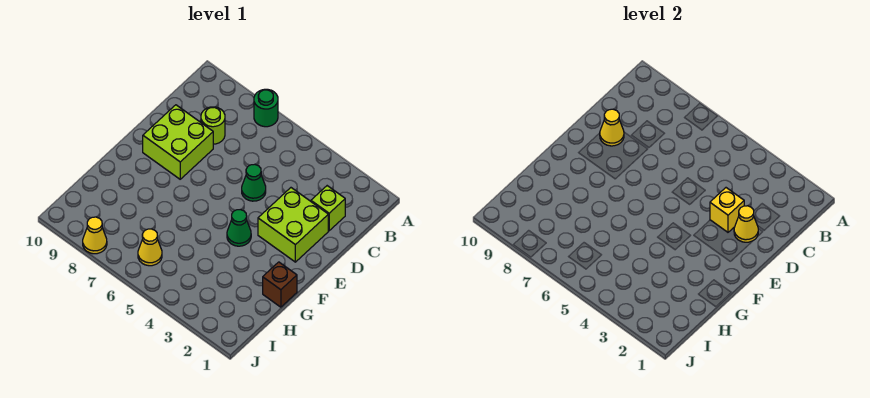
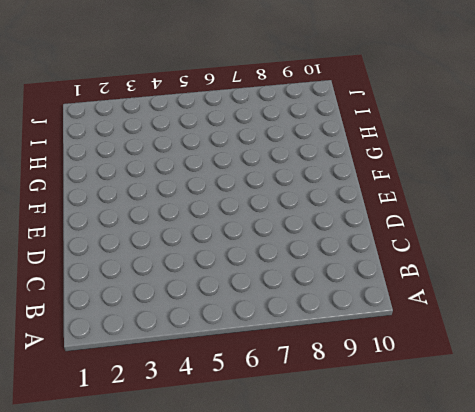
none -> green round brick A7 level 1
none -> lime brick C2 level 1
none -> lime round brick C8 level 1

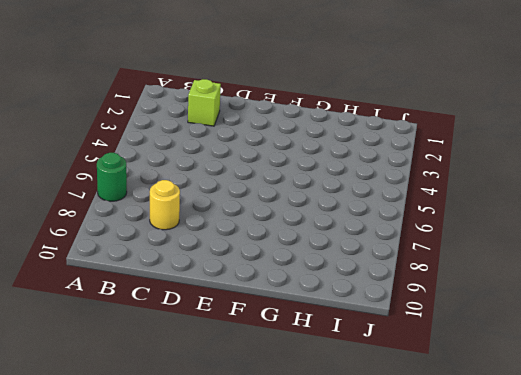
yellow round brick C8 level 1 -> lime round brick C8 level 1
none -> lime brick D2:E3 level 1
none -> green cone D5 level 1
none -> lime brick D8:E9 level 1

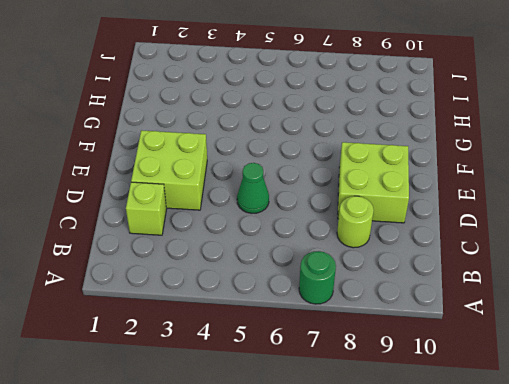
none -> green cone F4 level 1
none -> brown brick G1 level 1
none -> yellow cone I6 level 1

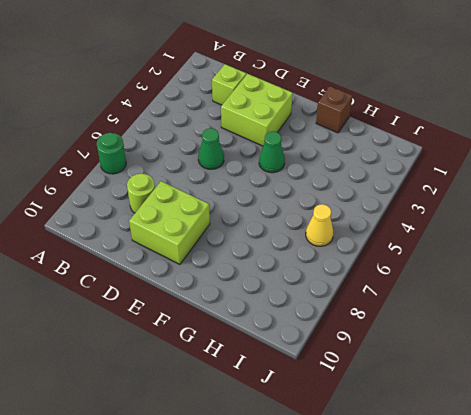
none -> yellow cone J8 level 1
none -> yellow cone D2 level 2
none -> yellow brick D3 level 2

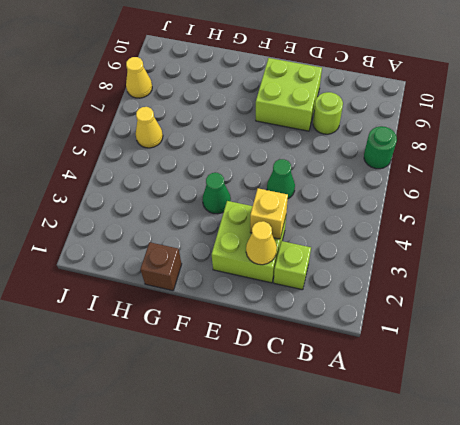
none -> yellow cone D9 level 2

